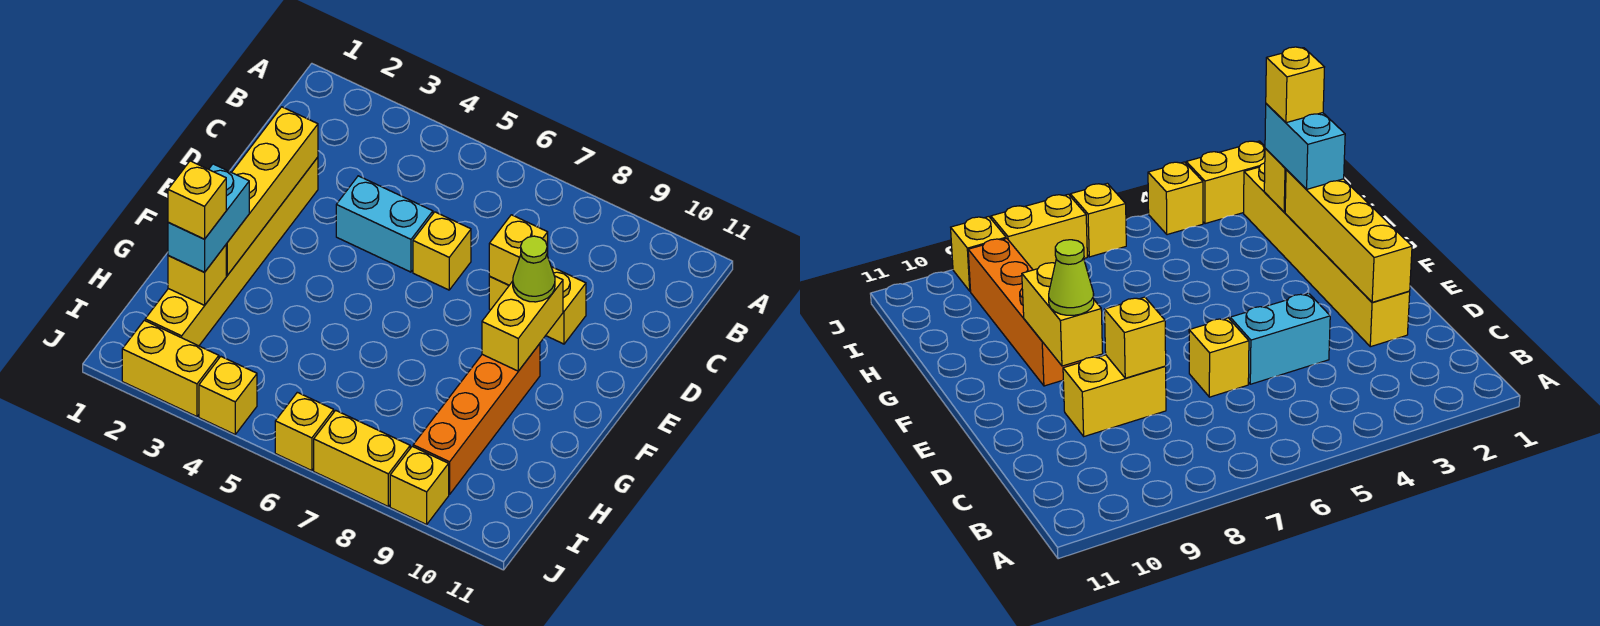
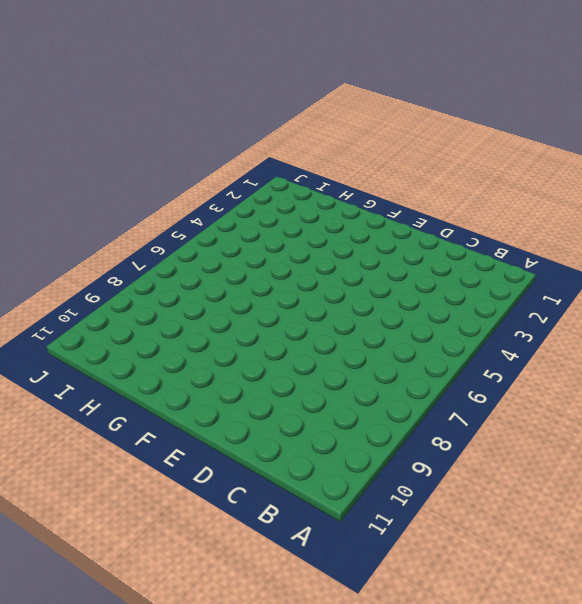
none -> yellow brick D2:I2 level 1
none -> cyan brick D4:D5 level 1
none -> yellow brick D6 level 1

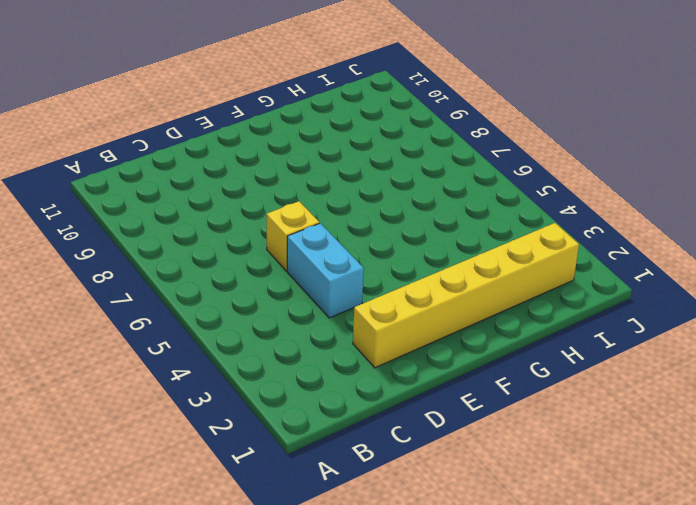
none -> yellow brick D8:D9 level 1
none -> orange brick F9:I9 level 1
none -> yellow brick J2:J3 level 1

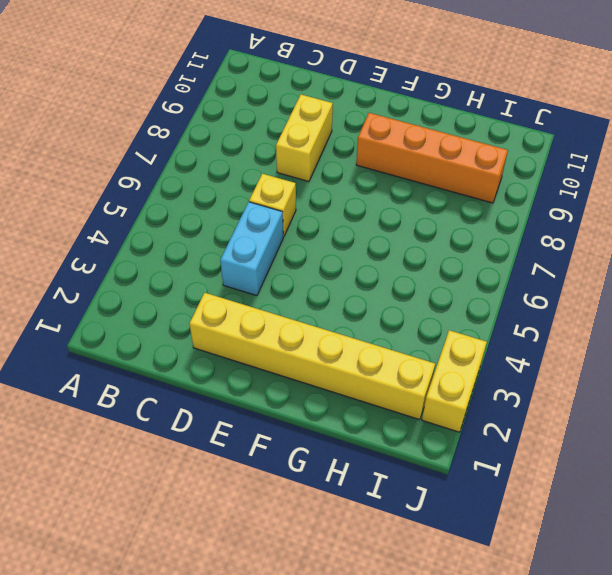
none -> yellow brick J4 level 1
none -> yellow brick J6 level 1
none -> yellow brick J7:J8 level 1

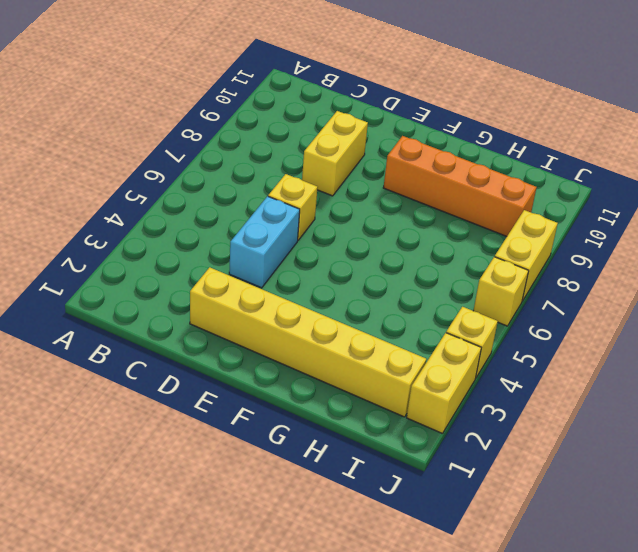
none -> yellow brick J9 level 1
none -> yellow brick D2:G2 level 2
none -> yellow brick D8 level 2

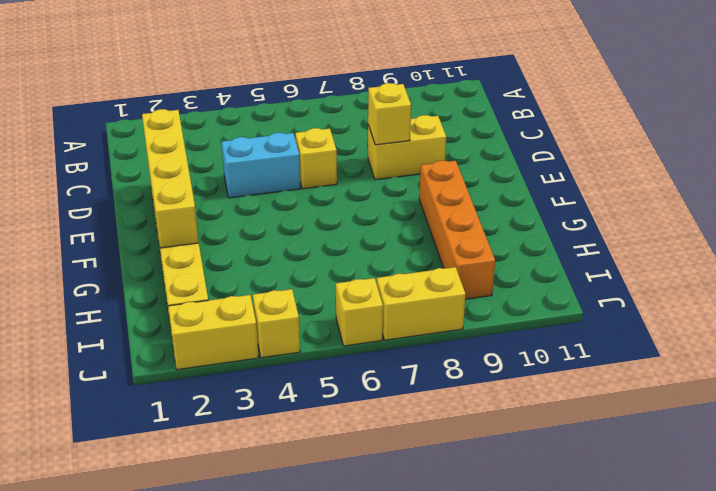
none -> yellow brick J9 level 1
none -> yellow brick E9:F9 level 2
none -> yellow brick H2 level 2

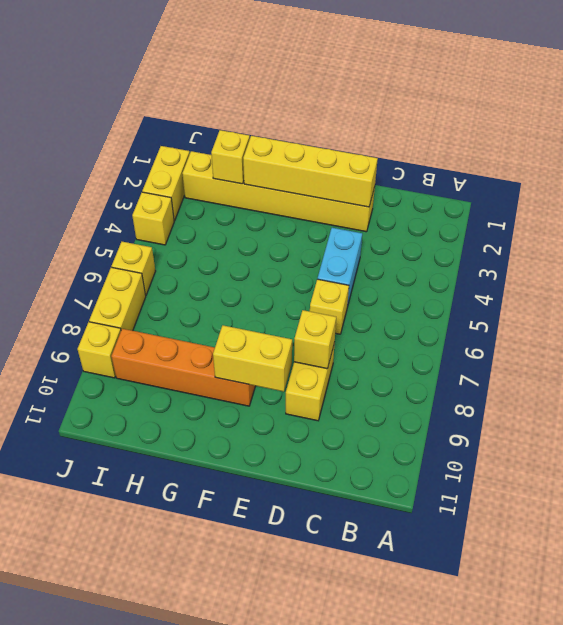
none -> lime cone E9 level 3
none -> cyan brick G2:H2 level 3
none -> yellow brick H2 level 4

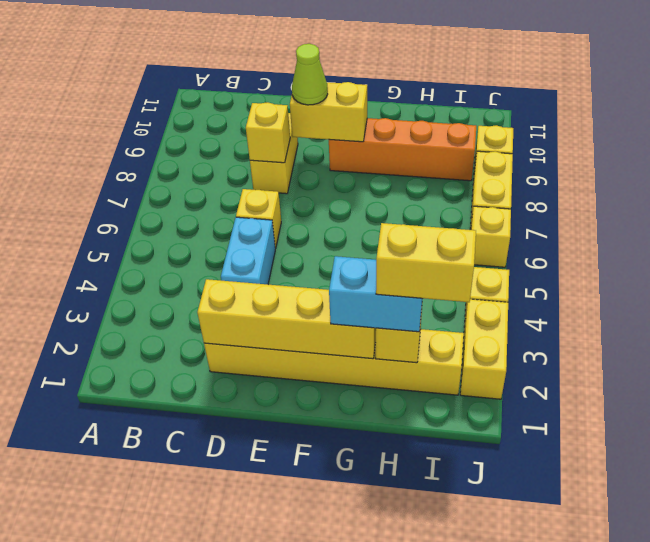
yellow brick H2:I2 level 4 -> yellow brick H2 level 4

